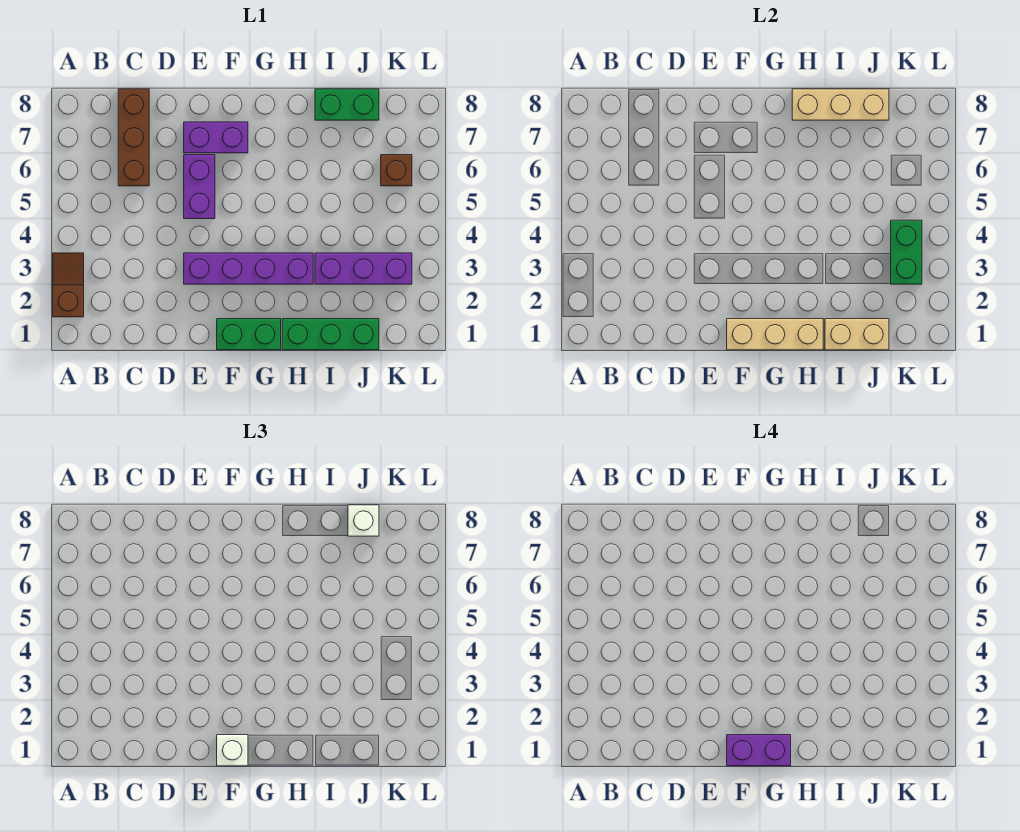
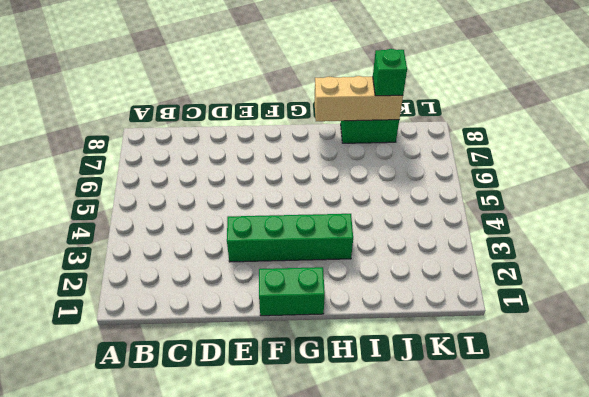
green brick E3:H3 level 1 -> purple brick E3:H3 level 1
green brick J8 level 3 -> white brick J8 level 3
none -> brown slope A2:A3 level 1 top 2
none -> brown brick C6:C8 level 1
none -> purple brick E5:E6 level 1

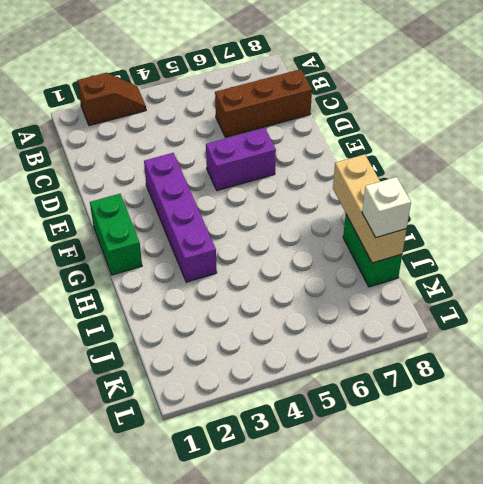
none -> purple brick E7:F7 level 1
none -> green brick H1:J1 level 1
none -> purple brick I3:K3 level 1

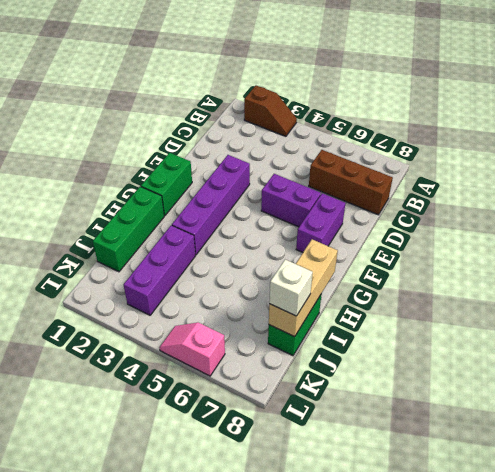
pink slope L5:L6 level 1 top 6 -> none
none -> brown brick K6 level 1
none -> tan brick F1:H1 level 2
none -> tan brick I1:J1 level 2

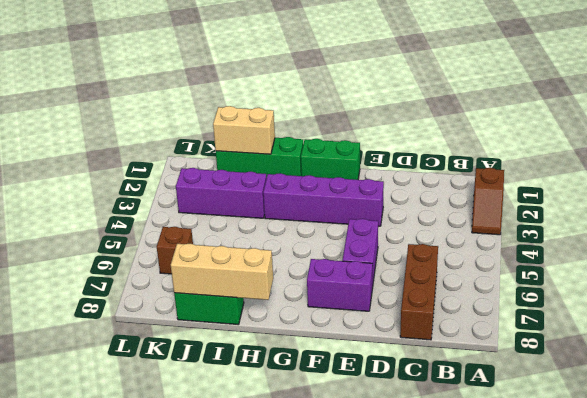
none -> tan brick F1:H1 level 2
none -> green brick K3:K4 level 2
none -> white brick F1 level 3

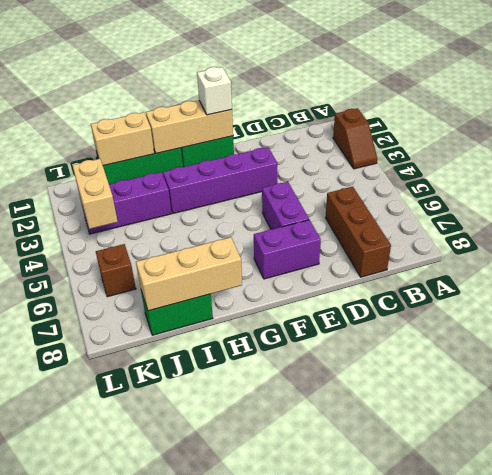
tan brick K3:K4 level 2 -> green brick K3:K4 level 2
none -> white brick J8 level 3
none -> purple brick F1:G1 level 4

